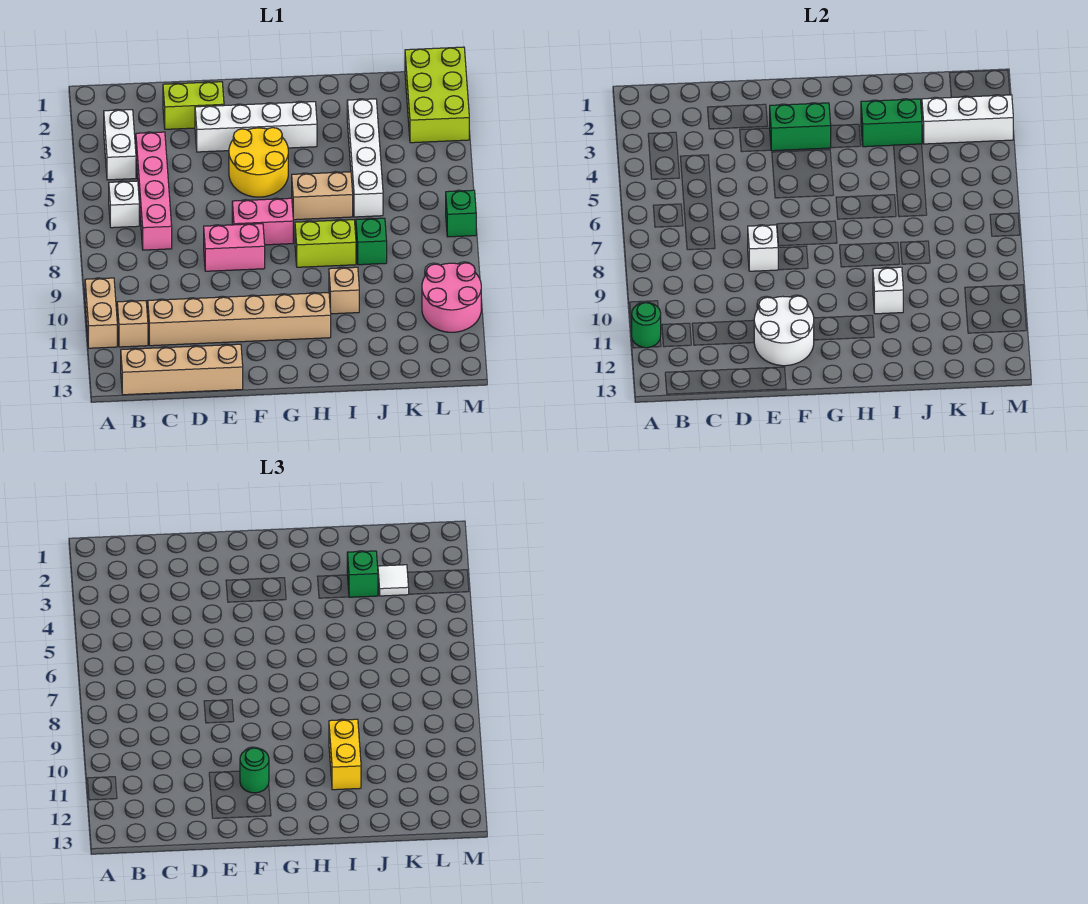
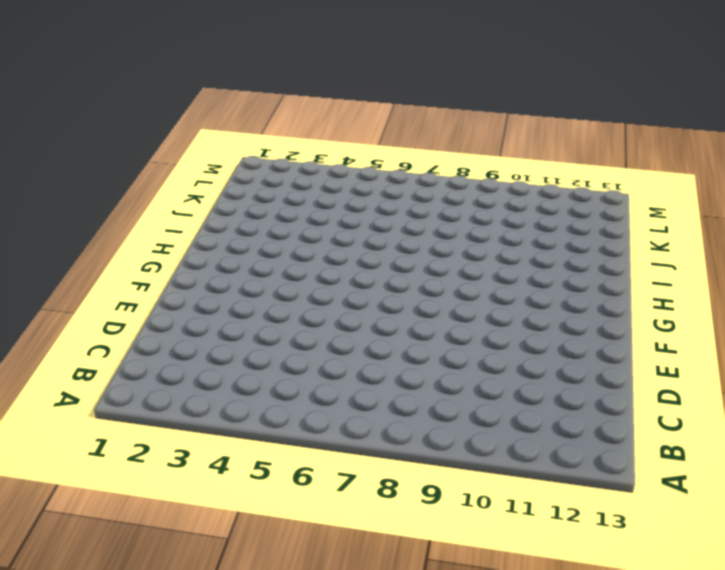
none -> tan brick A10:A11 level 1
none -> white brick B3:B4 level 1
none -> white brick B6 level 1
none -> tan brick B11 level 1

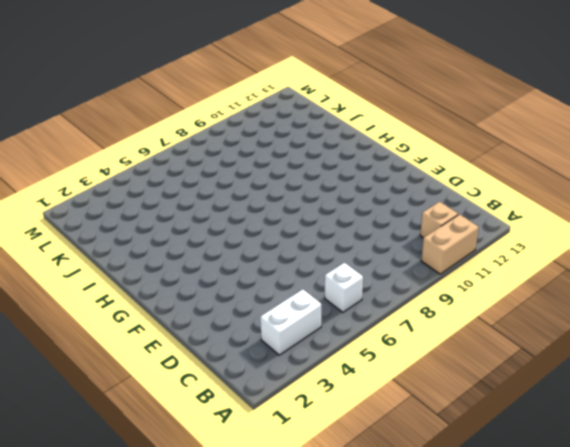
none -> tan brick B13:E13 level 1
none -> pink brick C4:C7 level 1
none -> tan brick C11:H11 level 1
none -> lime brick D2:E2 level 1

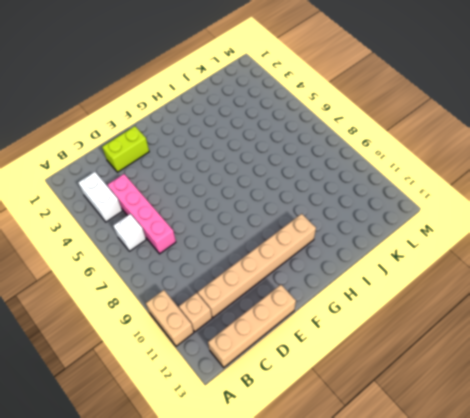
none -> white brick E3:H3 level 1
none -> pink brick E8:F8 level 1
none -> yellow round brick F4:G5 level 1
none -> pink brick F7:G7 level 1

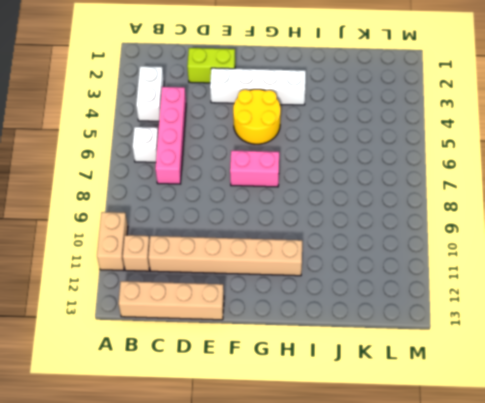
none -> pink brick E8:F8 level 1
none -> tan brick H6:I6 level 1
none -> lime brick H8:I8 level 1
none -> tan brick I10 level 1

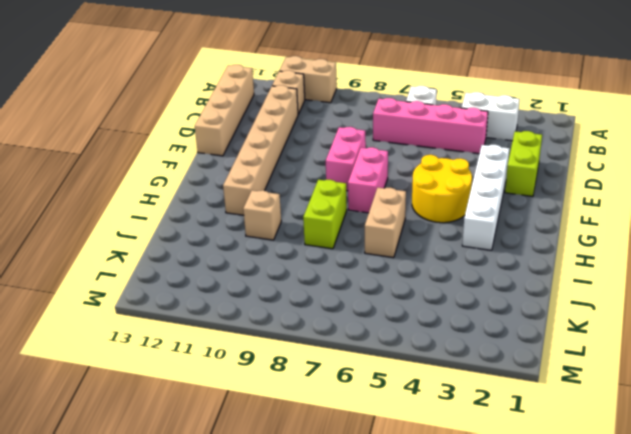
none -> white brick J3:J6 level 1
none -> green brick J8 level 1
none -> lime brick L1:M3 level 1
none -> pink round brick L10:M11 level 1

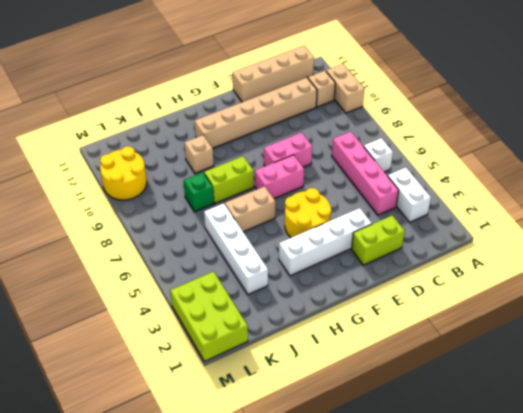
yellow round brick L10:M11 level 1 -> pink round brick L10:M11 level 1
none -> green brick M7 level 1
none -> green round brick A11 level 2
none -> white brick E8 level 2
none -> white round brick E11:F12 level 2

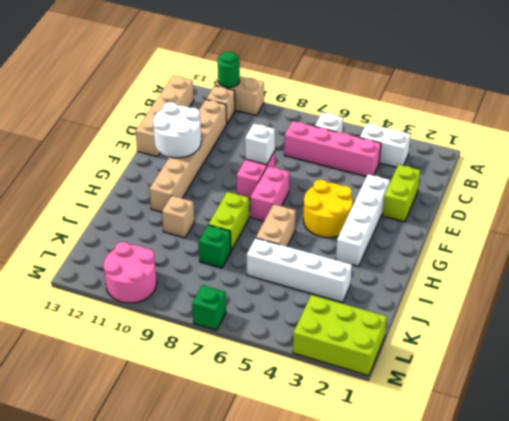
none -> green brick F3:G3 level 2
none -> green brick I3:J3 level 2
none -> white brick I10 level 2
none -> white brick K3:M3 level 2

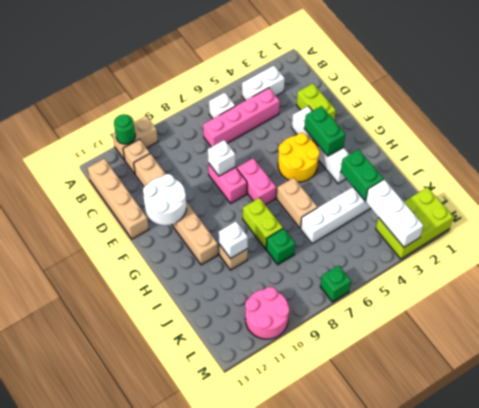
none -> green round brick F11 level 3
none -> yellow brick I10:I11 level 3
none -> green brick J3 level 3
none -> white tile K3 level 3

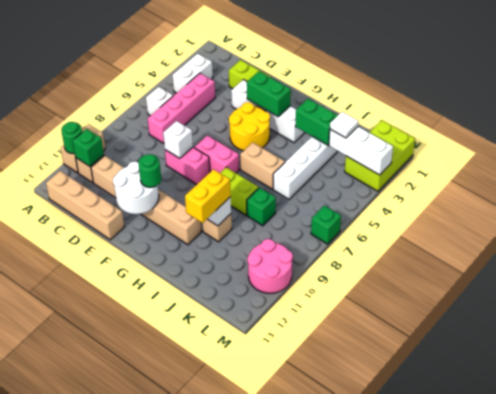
green brick B11 level 2 -> green brick J3 level 3

